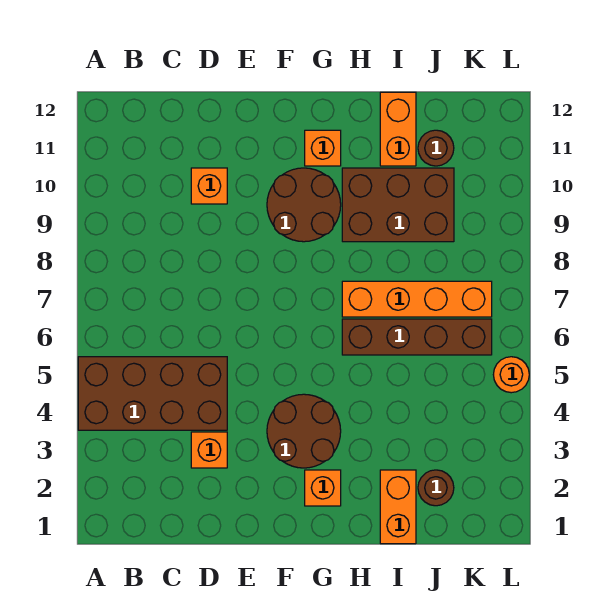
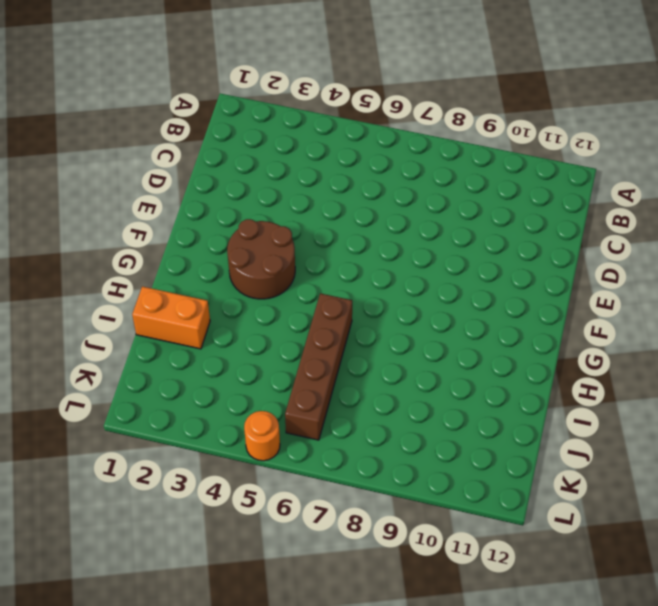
none -> brown brick A4:D5 level 1
none -> orange brick D3 level 1
none -> orange brick D10 level 1

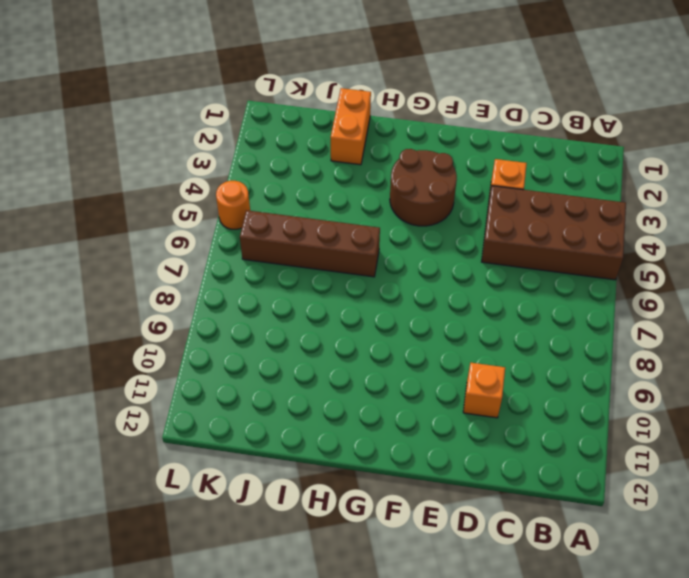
none -> brown round brick F9:G10 level 1
none -> orange brick G2 level 1
none -> orange brick G11 level 1

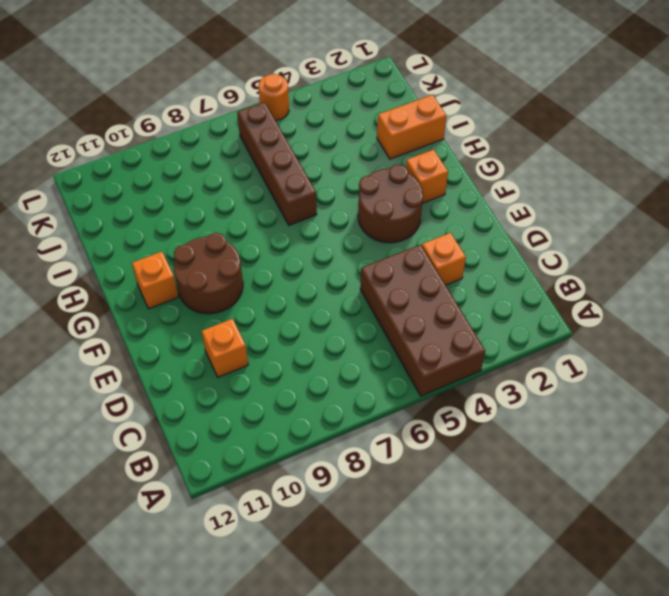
none -> orange brick H7:K7 level 1
none -> brown brick H9:J10 level 1
none -> orange brick I11:I12 level 1

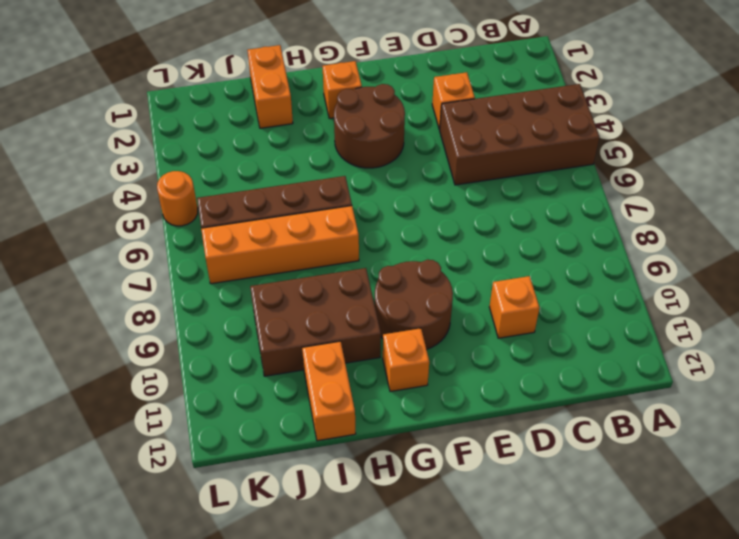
none -> brown round brick J2 level 1
none -> brown round brick J11 level 1

